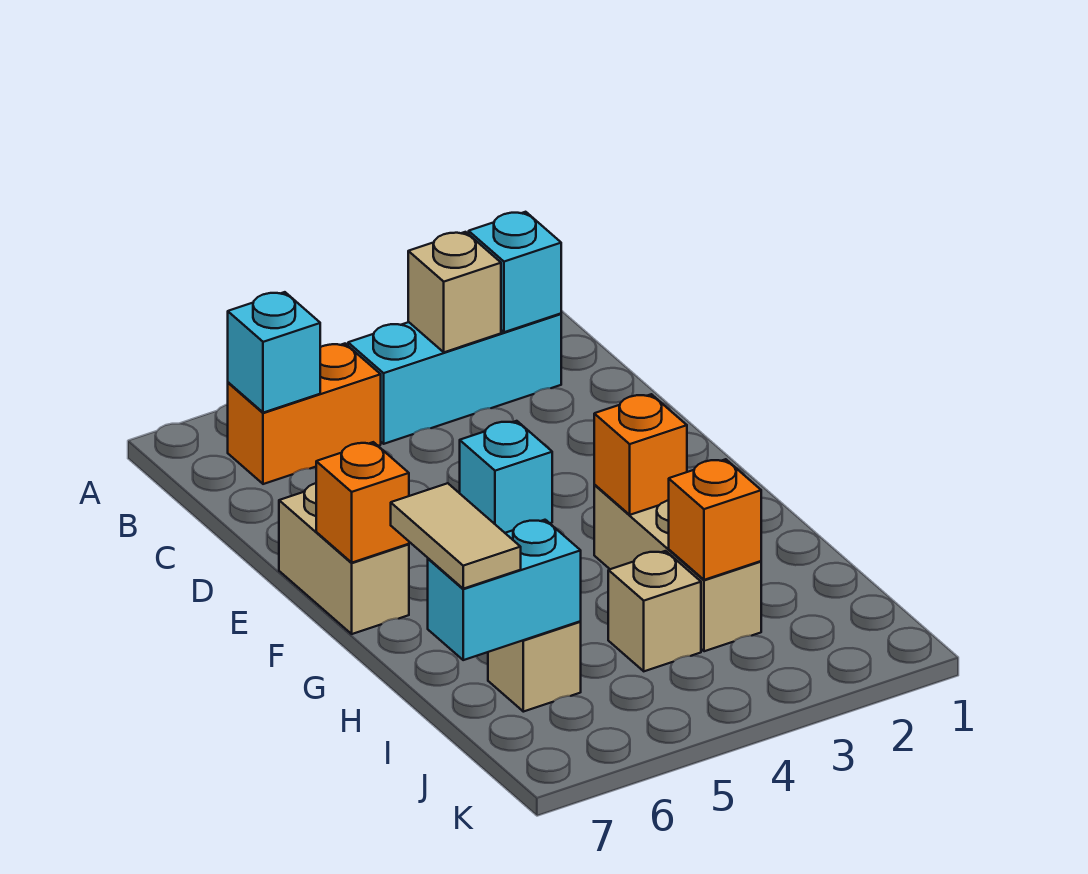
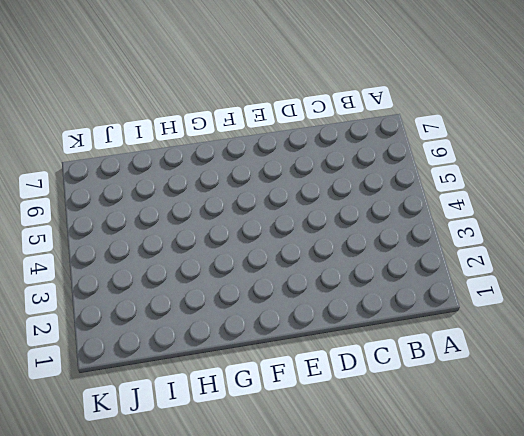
none -> cyan brick B2:B4 level 1
none -> orange brick B5:B6 level 1
none -> cyan brick E4 level 1

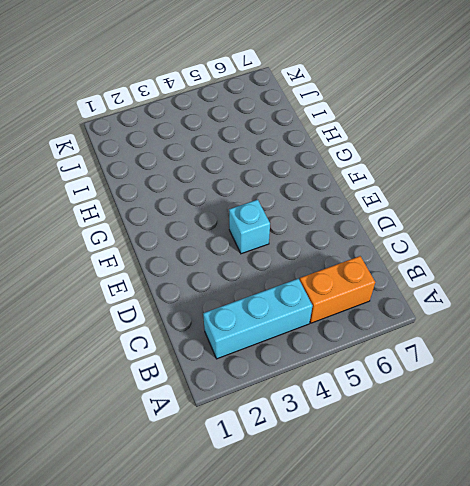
none -> tan brick E7:F7 level 1
none -> tan brick G3:I3 level 1
none -> tan brick I4 level 1

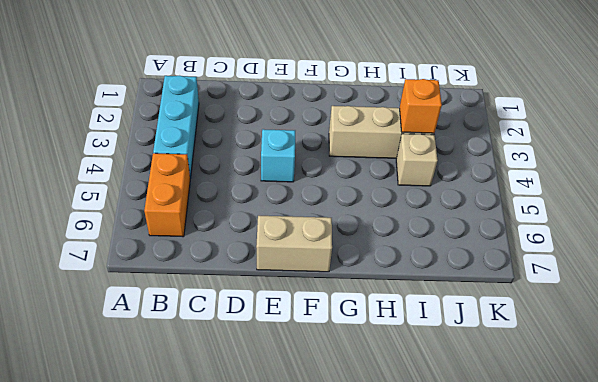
none -> tan brick I6 level 1
none -> cyan brick B2 level 2
none -> tan brick B3 level 2

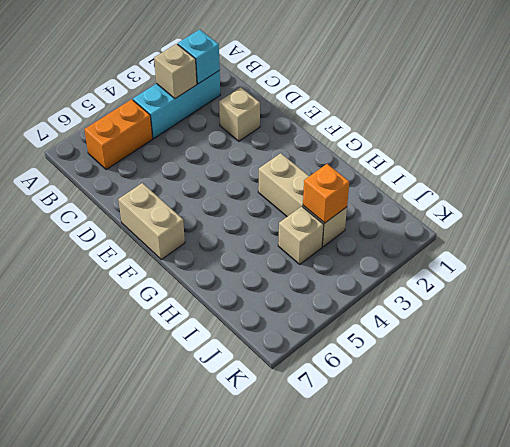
tan brick D2 level 1 -> tan brick I6 level 1
none -> cyan brick E4 level 1
none -> cyan brick B6 level 2
none -> orange brick F7 level 2

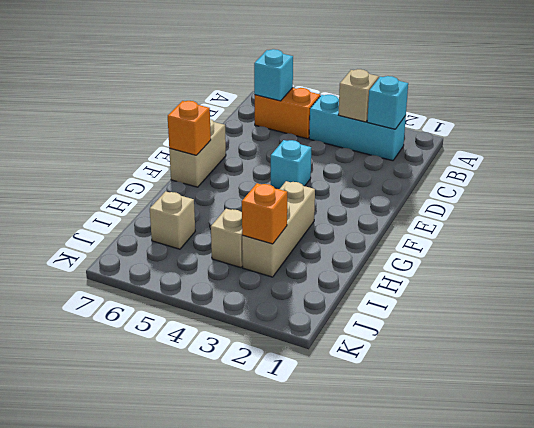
none -> orange brick G3 level 2
none -> cyan brick I6:I7 level 2
none -> tan tile H7:I7 level 3

